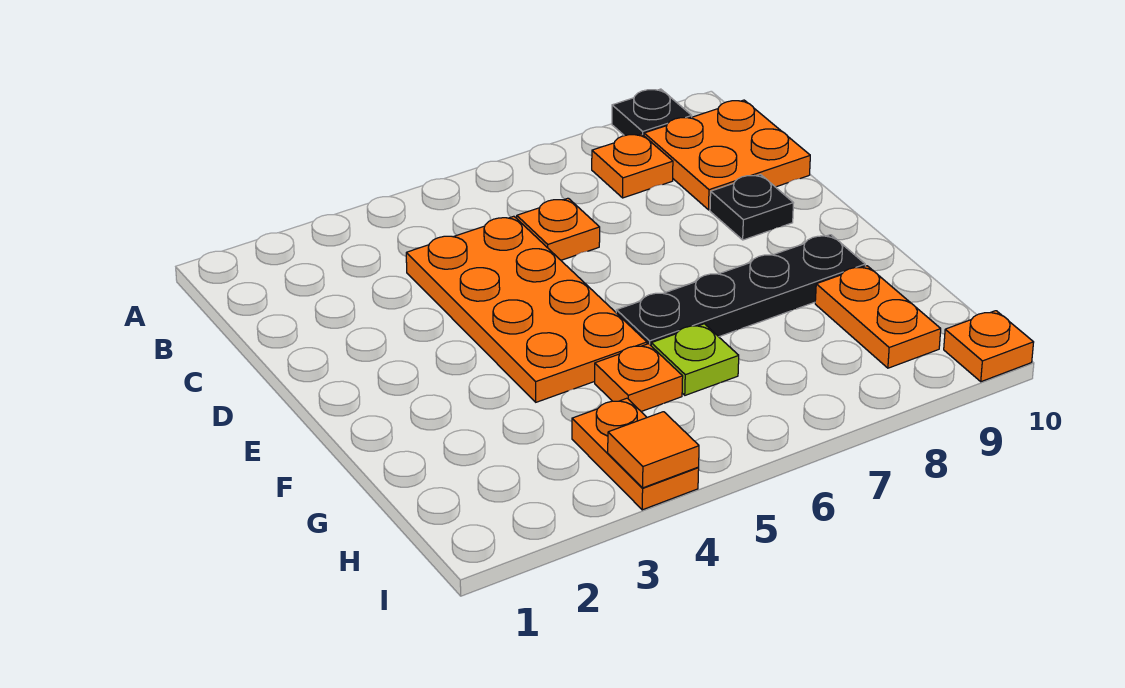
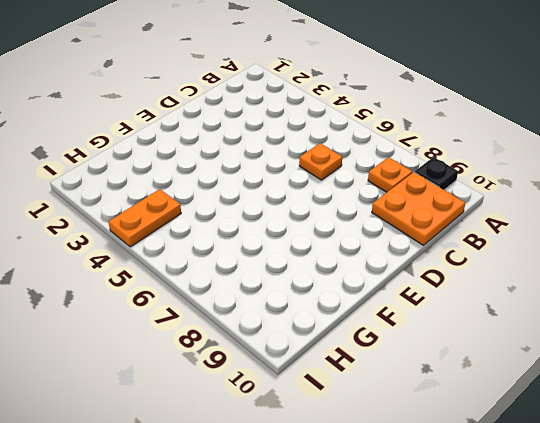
none -> orange plate C4:F5 level 1
none -> black plate D9 level 1
none -> black plate F6:F9 level 1

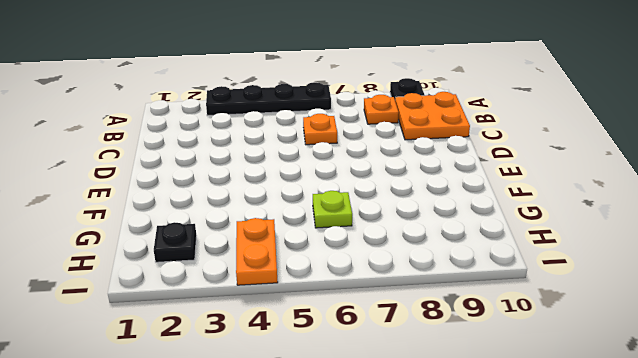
black plate A3:A6 level 1 -> black plate F6:F9 level 1
black plate H2 level 1 -> black plate D9 level 1
none -> orange plate C4:F5 level 1
none -> orange plate G5 level 1
none -> orange plate G9:H9 level 1

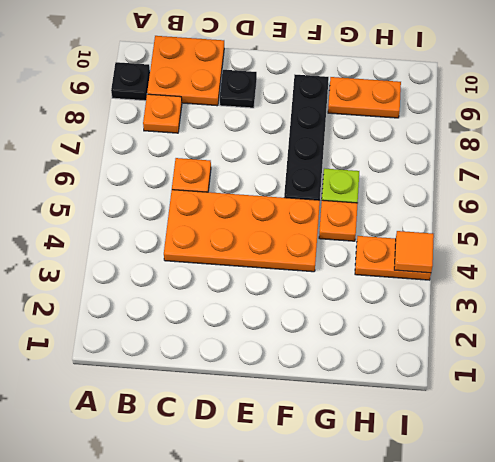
none -> orange plate I10 level 1

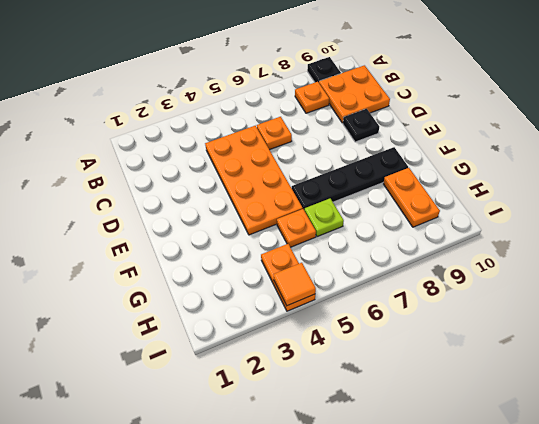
none -> orange plate I10 level 1

